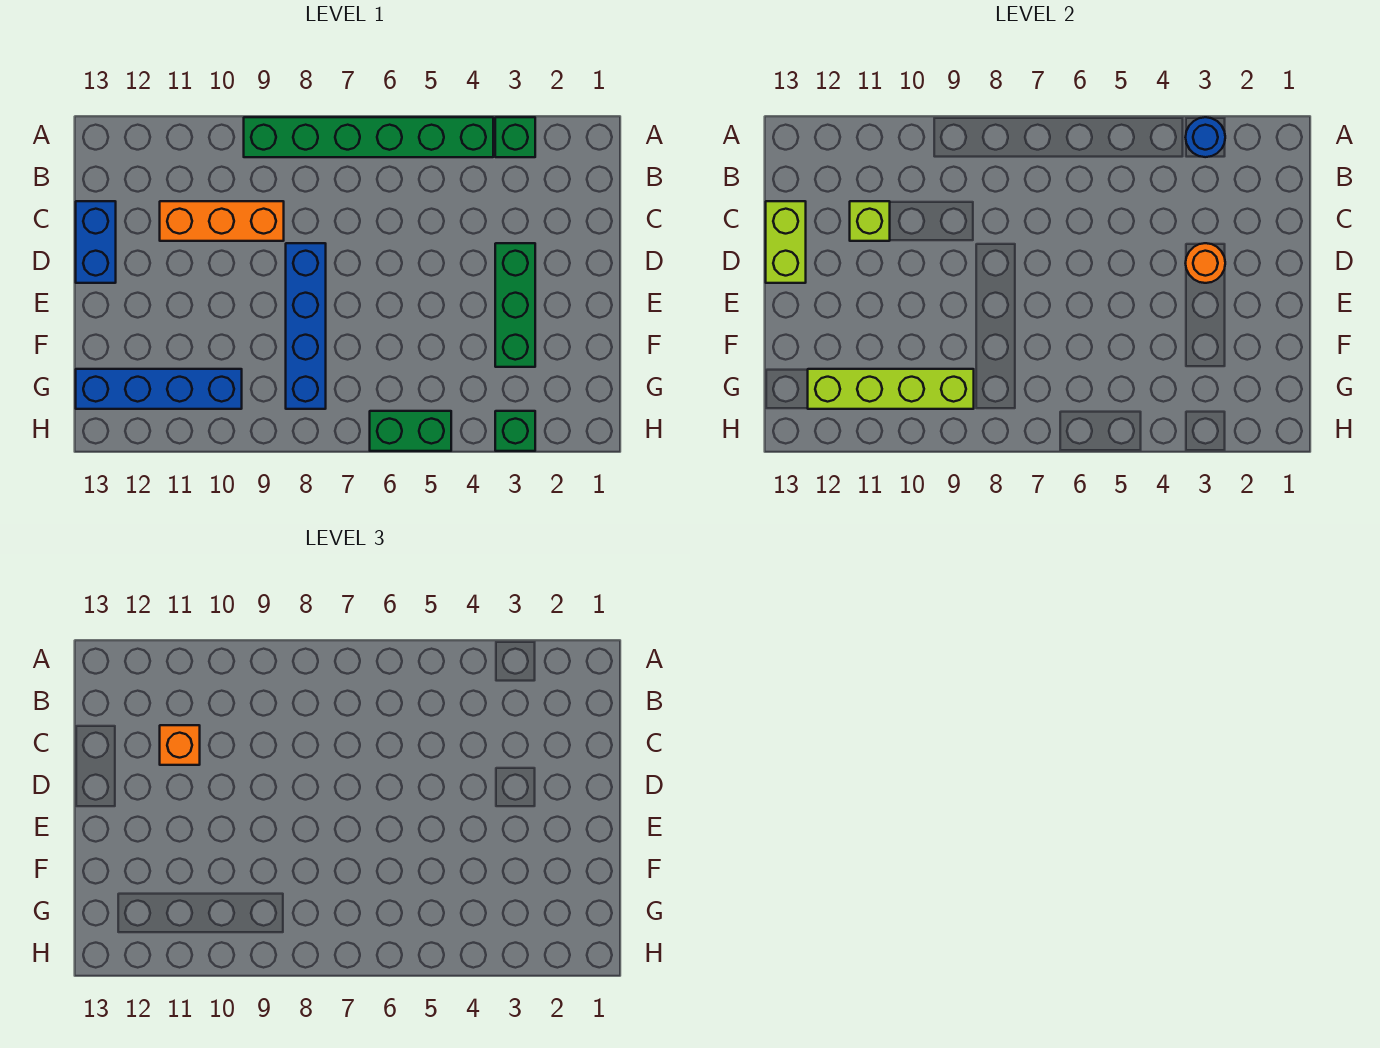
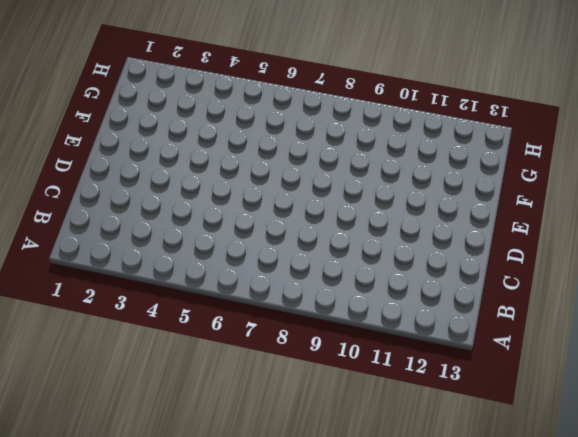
none -> green brick A3 level 1
none -> green brick A4:A9 level 1
none -> orange brick C9:C11 level 1

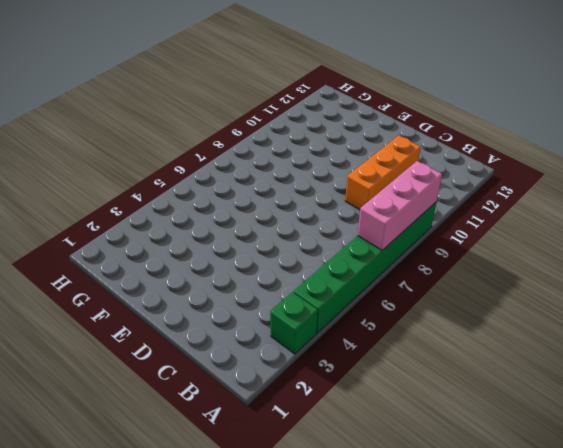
pink brick A7:A9 level 2 -> none
none -> blue brick C13:D13 level 1
none -> green brick D3:F3 level 1
none -> blue brick D8:G8 level 1

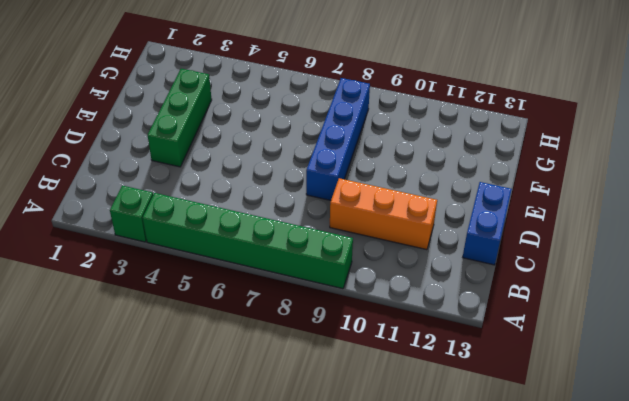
none -> blue brick G10:G13 level 1
none -> green brick H3 level 1
none -> green brick H5:H6 level 1

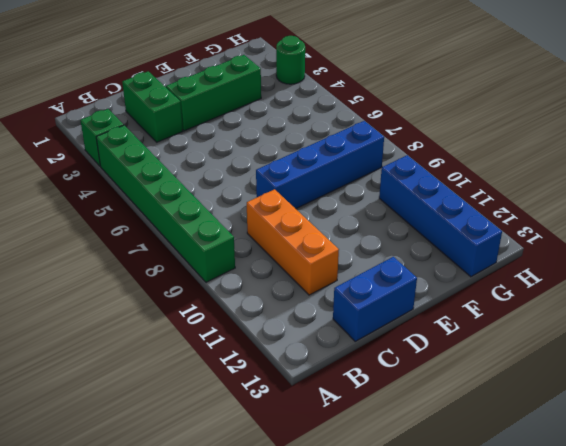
green brick C2:C3 level 1 -> green brick H5:H6 level 1
green round brick H3 level 1 -> green brick H3 level 1
none -> blue round brick A3 level 2
none -> lime brick C11 level 2
none -> lime brick C13:D13 level 2

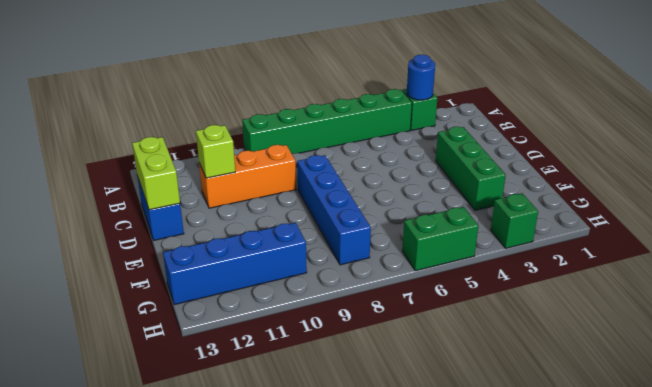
none -> orange round brick D3 level 2
none -> lime brick G9:G12 level 2
none -> orange brick C11 level 3

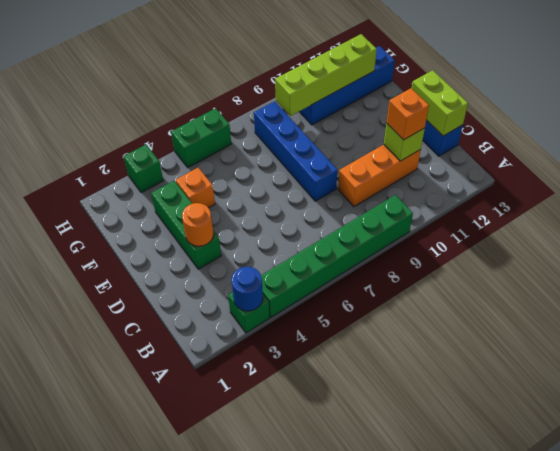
orange brick F4 level 1 -> none

